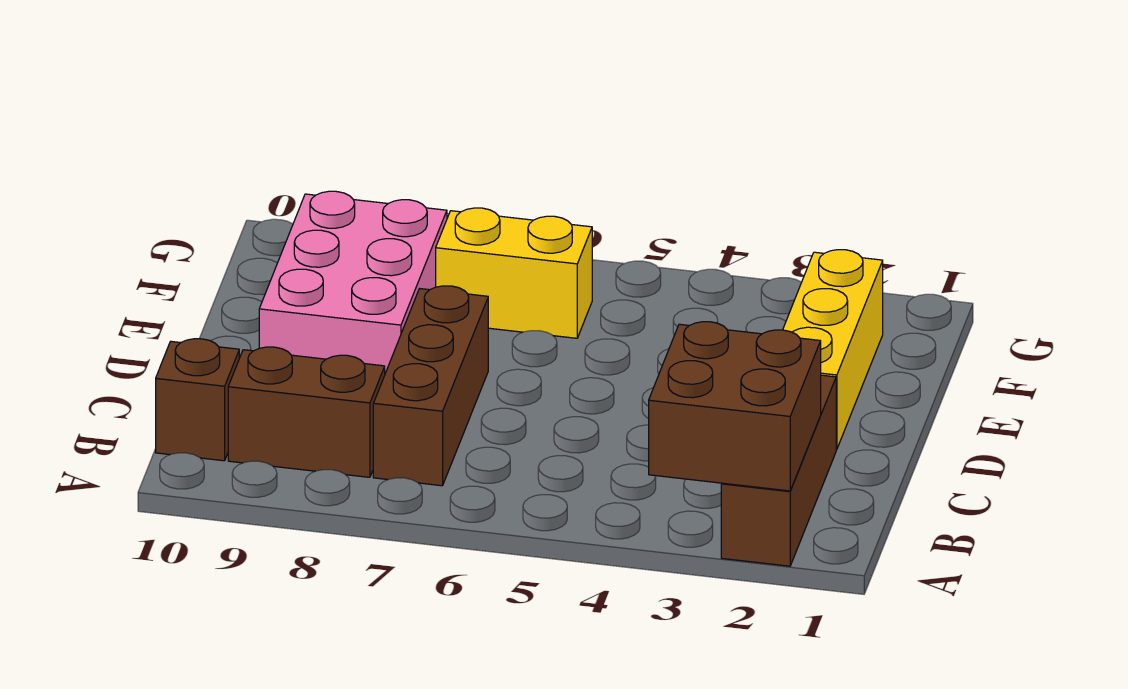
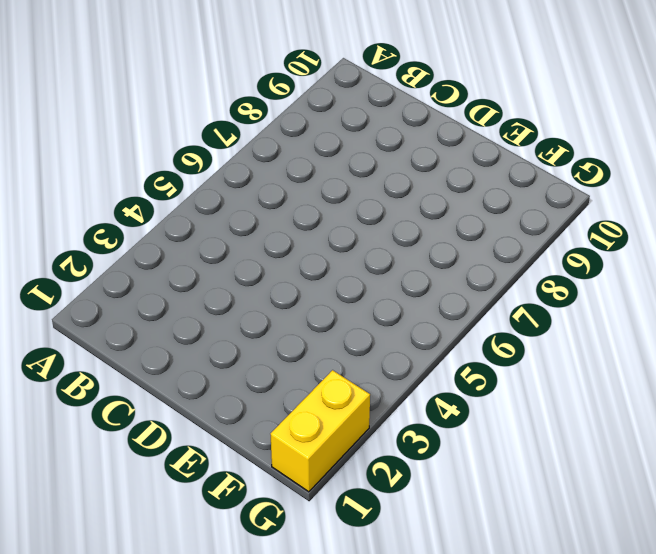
yellow brick G1:G2 level 1 -> yellow brick F6:F7 level 1
none -> brown brick A2:C2 level 1
none -> brown brick B7:D7 level 1

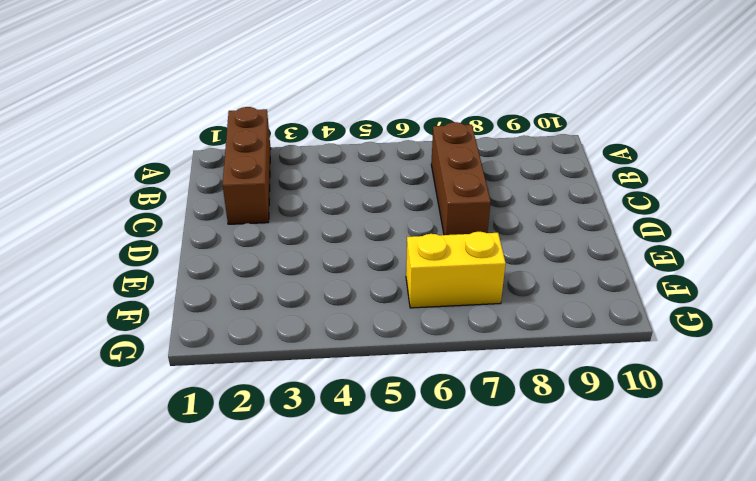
none -> brown brick B8:B9 level 1
none -> brown brick B10 level 1

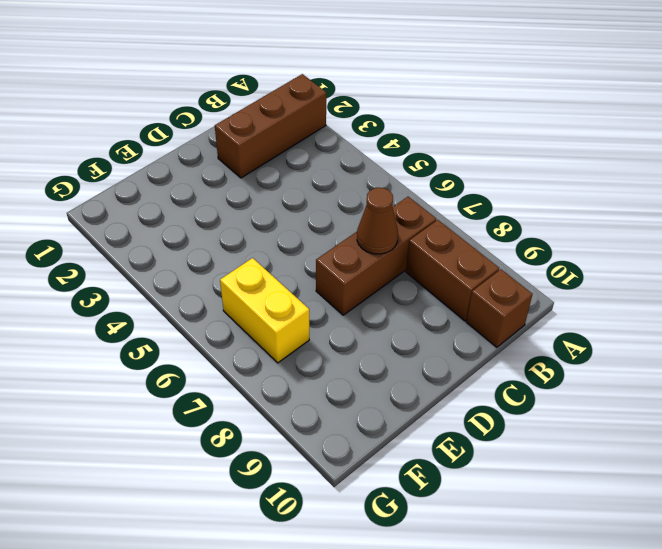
brown cone C7 level 2 -> none
none -> yellow brick D2:F2 level 1
none -> pink brick D8:F9 level 1

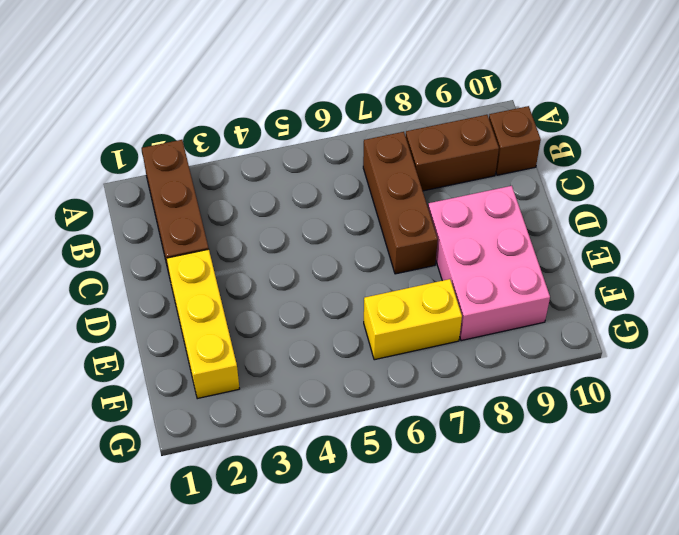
none -> brown brick A2:B3 level 2

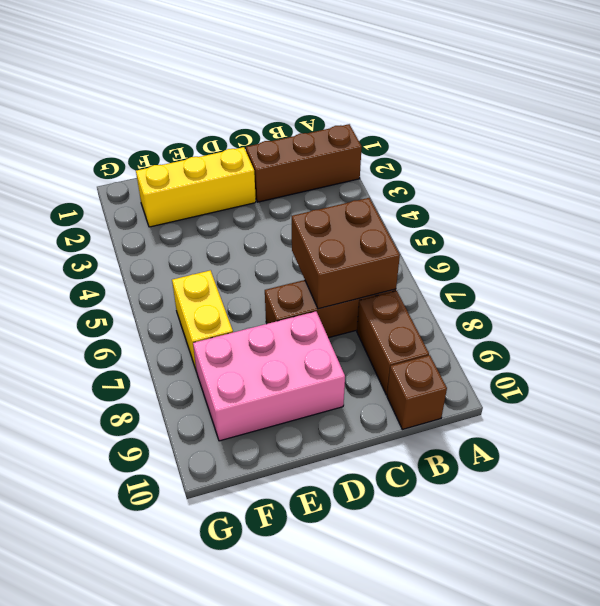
brown brick B6:C7 level 2 -> brown brick A2:B3 level 2

